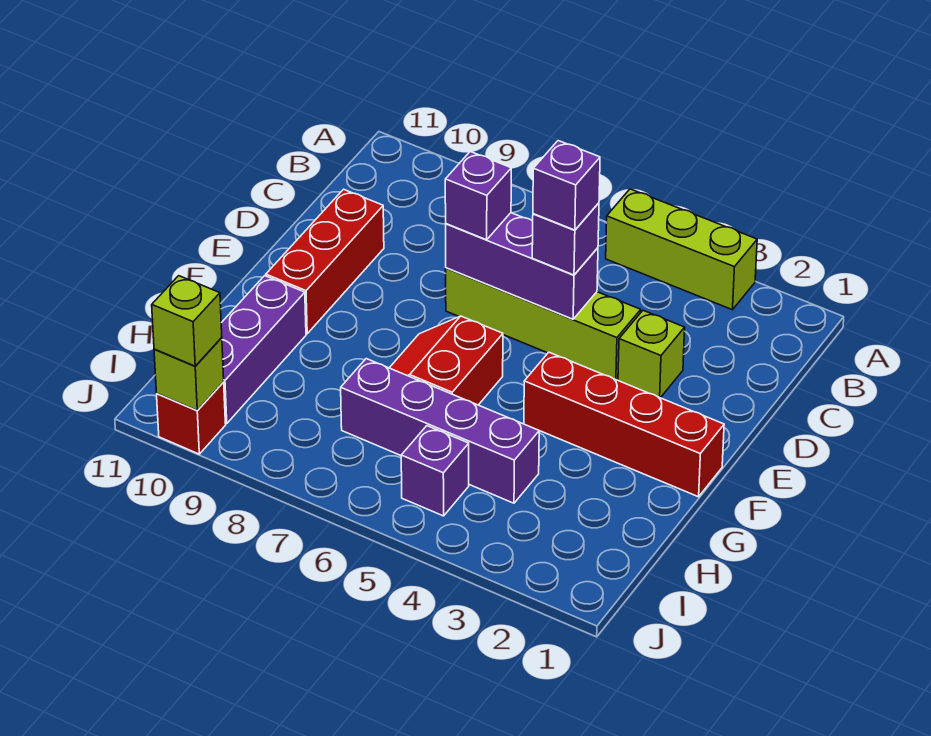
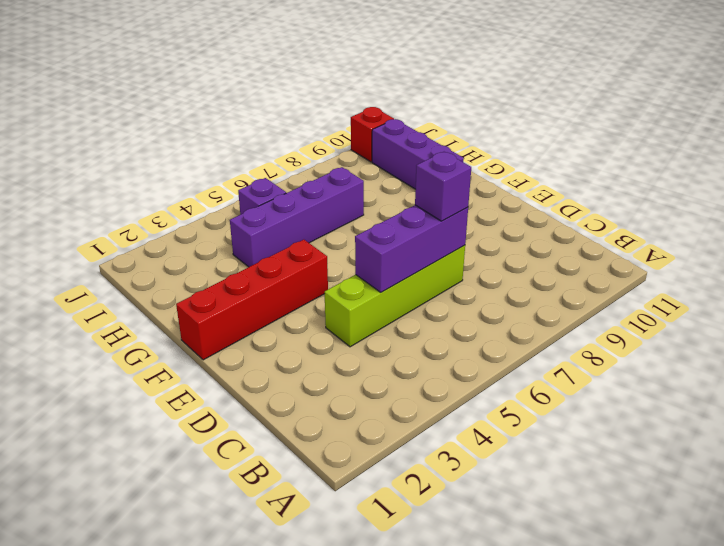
none -> lime brick A3:A5 level 1
none -> lime brick D3 level 1
none -> red brick D10:F10 level 1

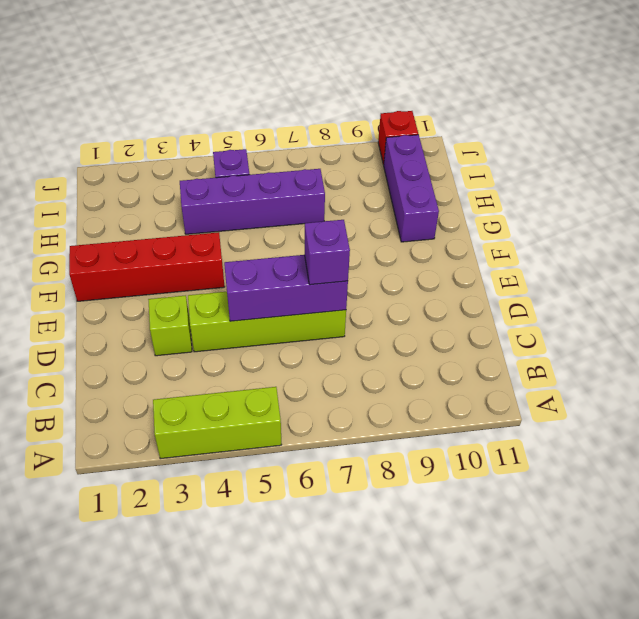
none -> red brick D10:F10 level 1
none -> red slope F6:G7 level 1 top 6
none -> lime brick J10 level 2

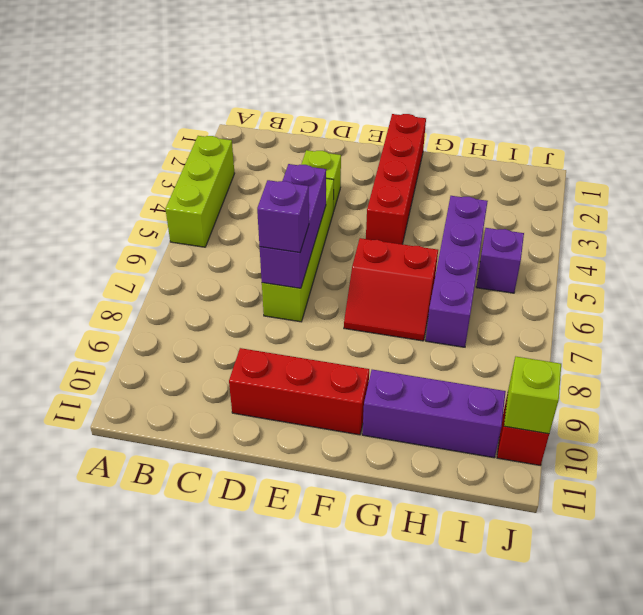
none -> purple brick D5 level 3
none -> lime brick J10 level 3
none -> purple brick D5 level 4

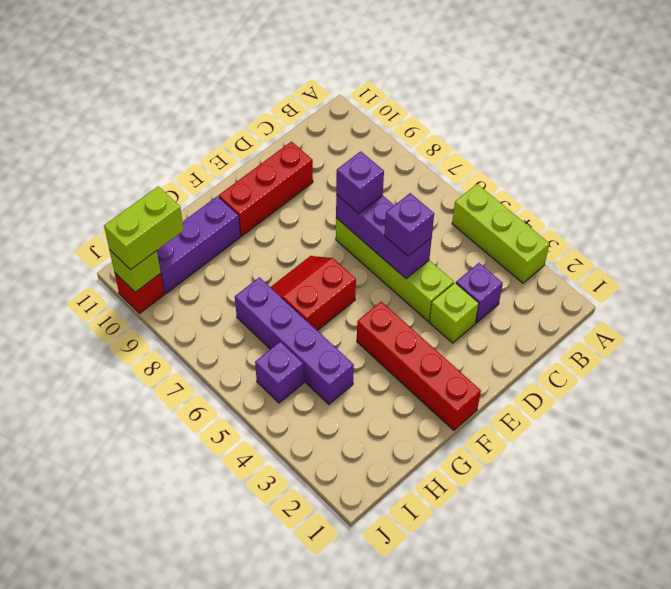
purple brick C3 level 1 -> purple brick D5 level 4
lime brick I10:J10 level 3 -> lime brick J10 level 3

